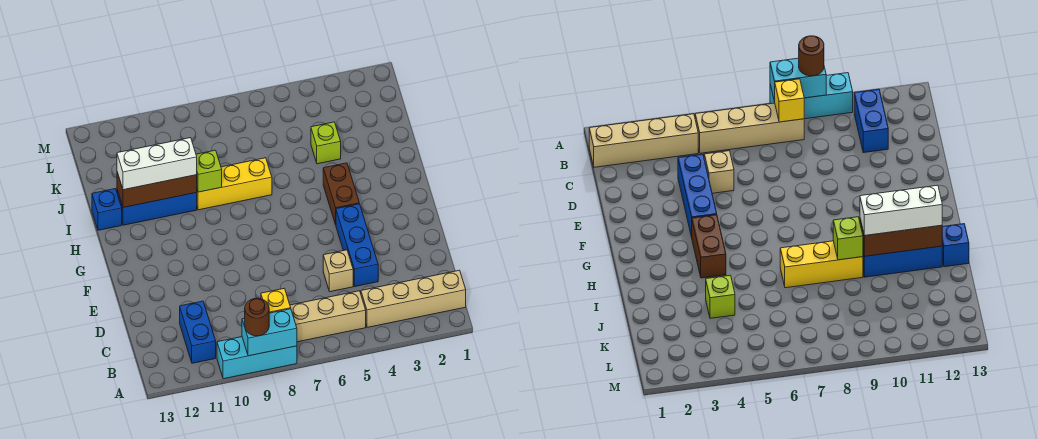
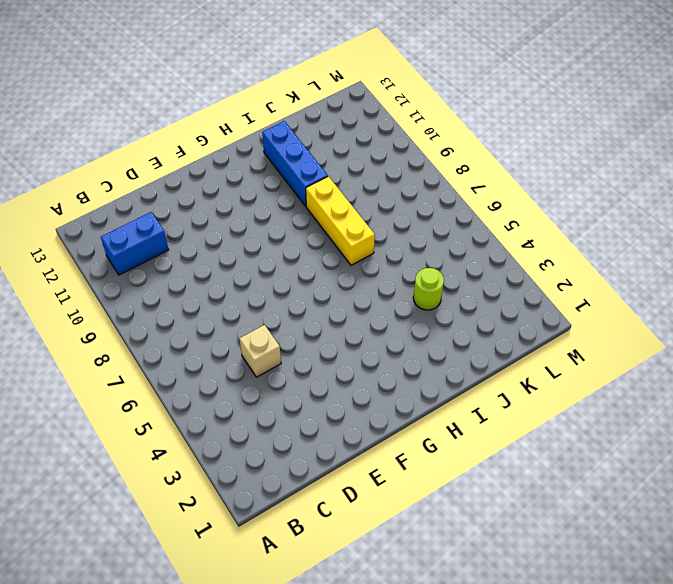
lime round brick J4 level 1 -> lime brick J4 level 1
none -> cyan brick A8:A10 level 1
none -> tan brick B1:B4 level 1
none -> tan brick B5:B8 level 1

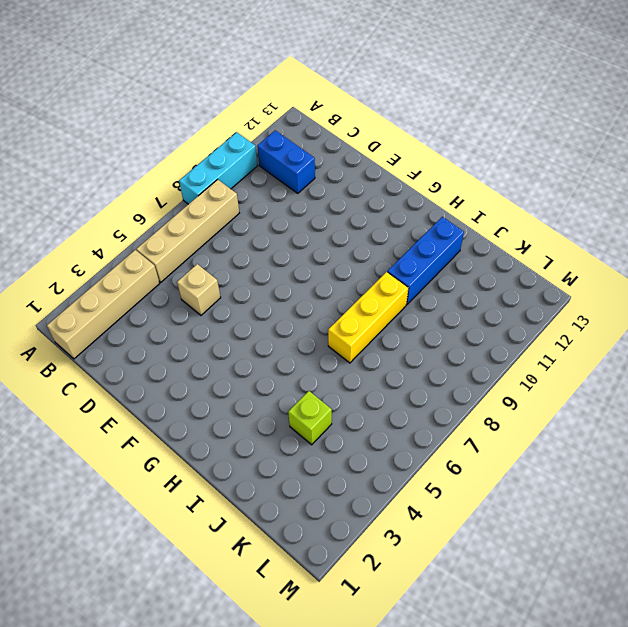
none -> blue brick D4:F4 level 1
none -> brown brick G4:H4 level 1
none -> blue brick I13 level 1

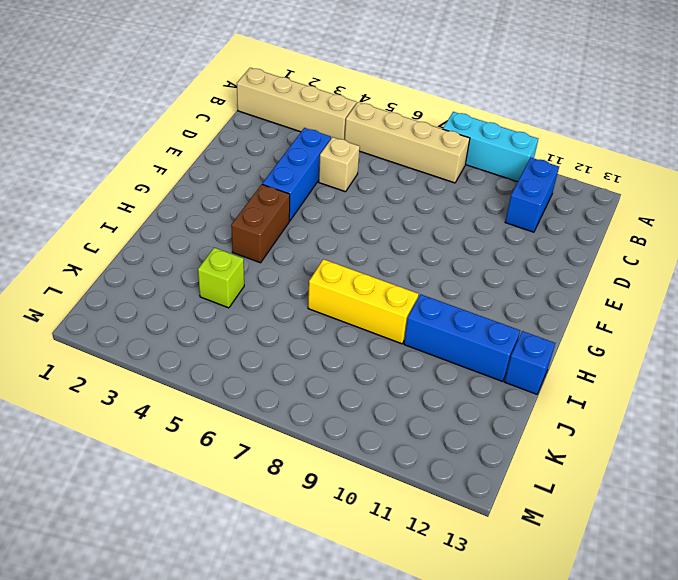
none -> cyan brick A8:A9 level 2
none -> yellow brick B8 level 2
none -> lime brick I9 level 2

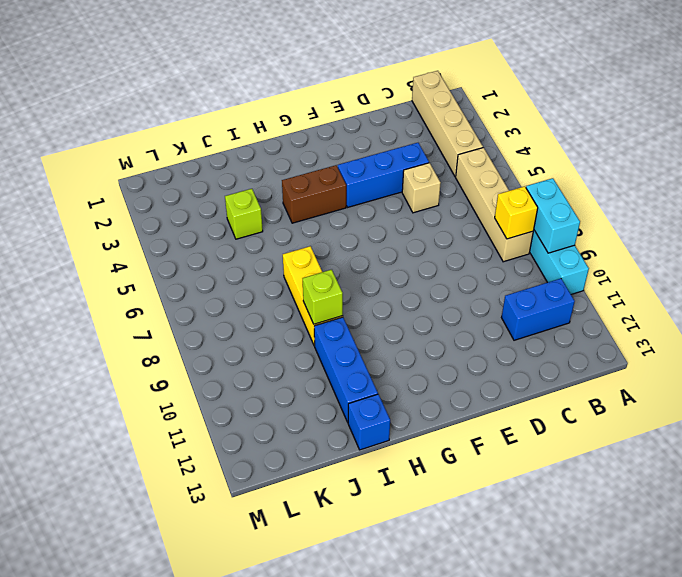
none -> brown brick I10:I12 level 2
none -> brown round brick A9 level 3
none -> white brick I10:I12 level 3

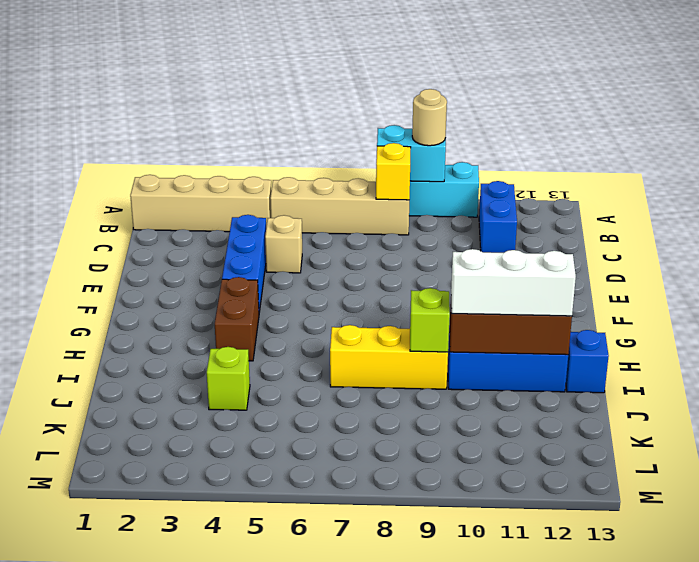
tan round brick A9 level 3 -> brown round brick A9 level 3

